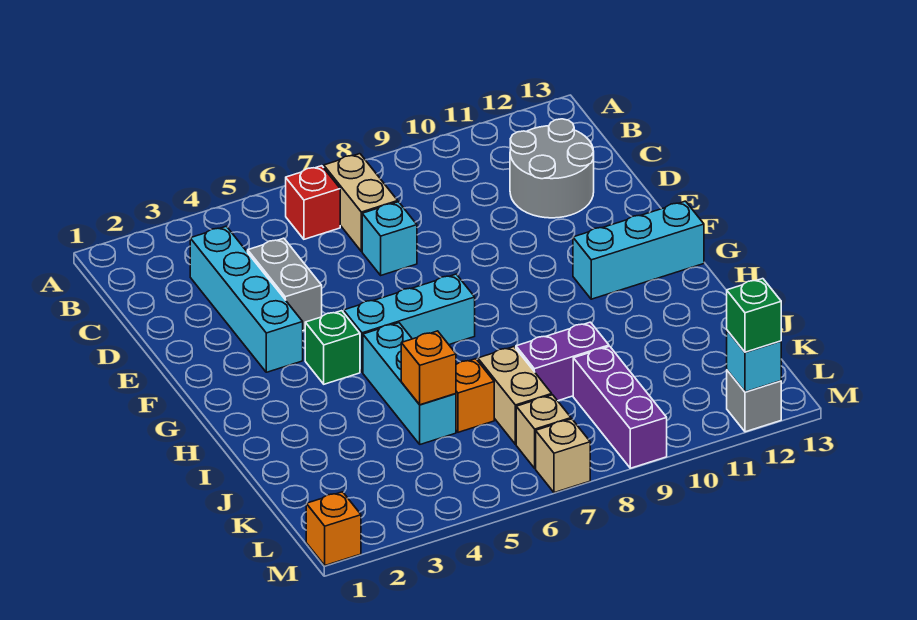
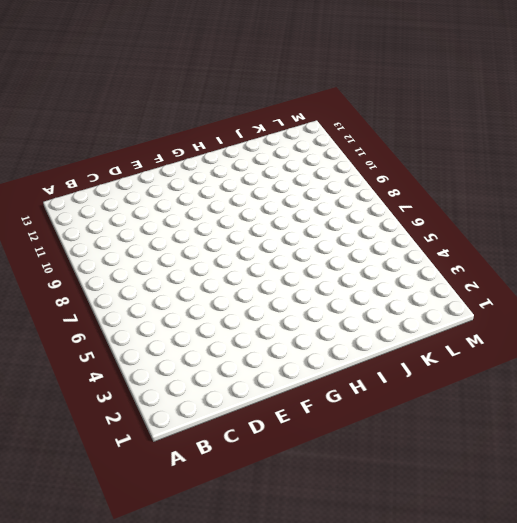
none -> red brick B6 level 1
none -> tan brick B7:C7 level 1
none -> cyan brick C3:F3 level 1

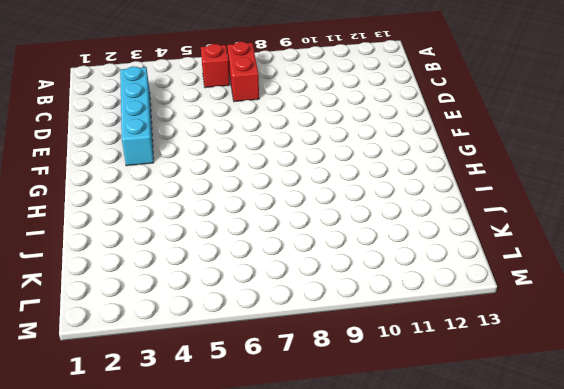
red brick B7:C7 level 1 -> tan brick B7:C7 level 1
none -> grey round brick C11:D12 level 1
none -> grey brick D4:E4 level 1
none -> cyan brick D7 level 1

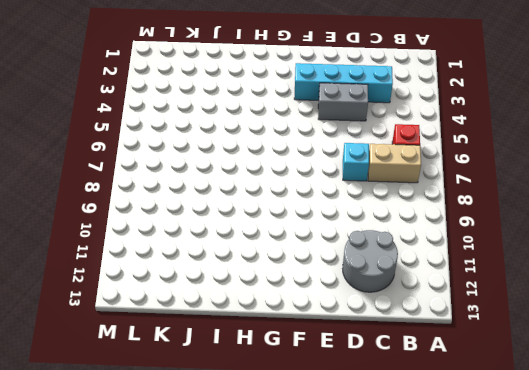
none -> green brick G4 level 1
none -> cyan brick G5:G7 level 1
none -> cyan brick G11:G13 level 1

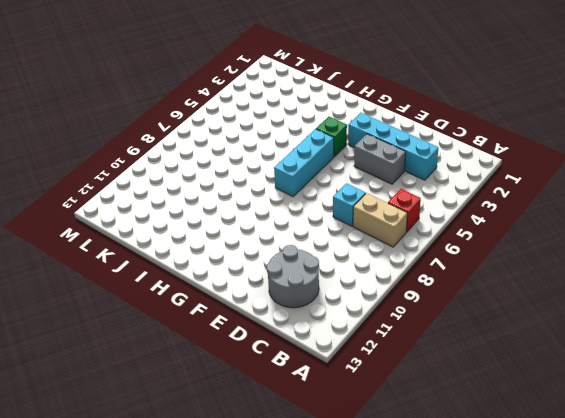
none -> cyan brick G11:G13 level 1
none -> cyan brick H5:J5 level 1
none -> orange brick J6 level 1

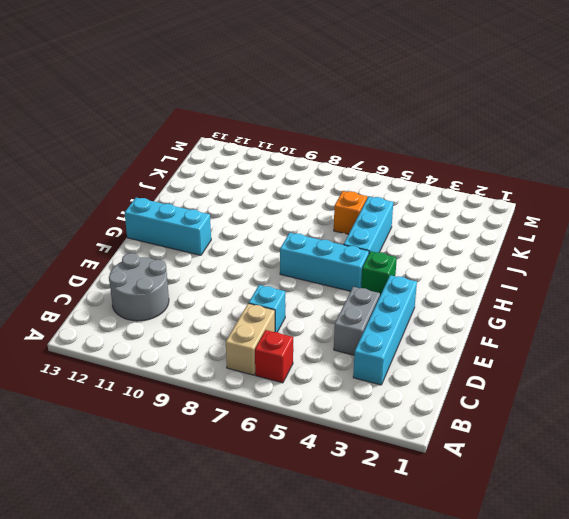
none -> tan brick J7:K7 level 1
none -> purple brick J8:J9 level 1
none -> purple brick K9:M9 level 1

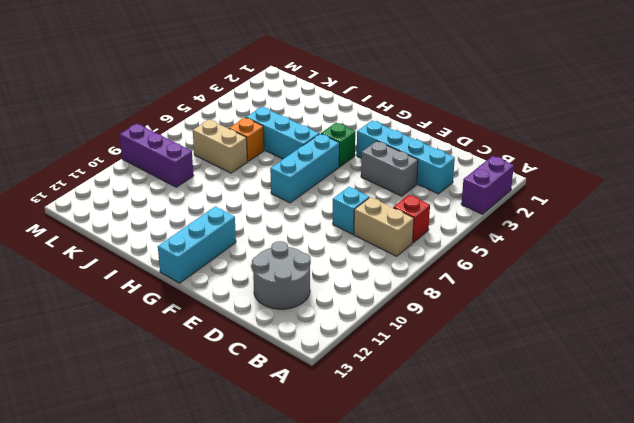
purple brick A2:A3 level 1 -> purple brick J8:J9 level 1
none -> tan brick L7 level 1
none -> orange brick M1 level 1
none -> tan brick M7 level 1

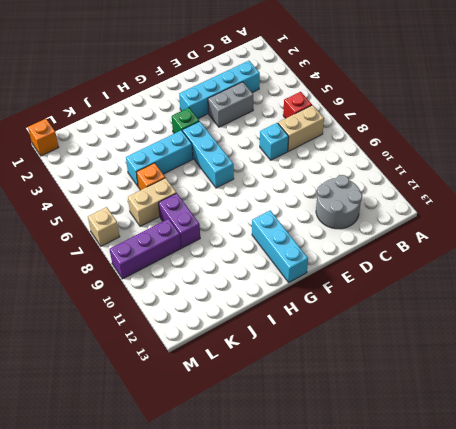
none -> tan brick L7 level 1
none -> grey brick M12 level 1
none -> orange brick J5 level 2

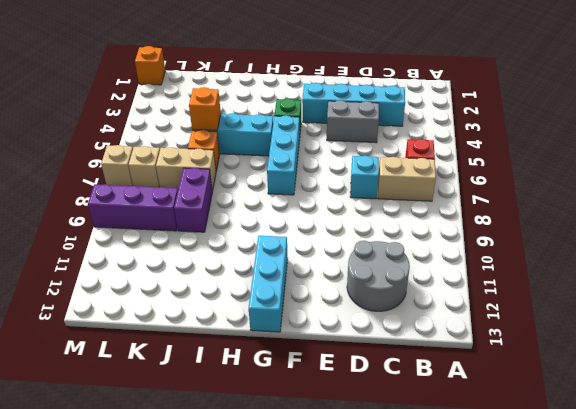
none -> grey brick M12 level 1
none -> cyan brick M12 level 2
none -> green brick M12 level 3

